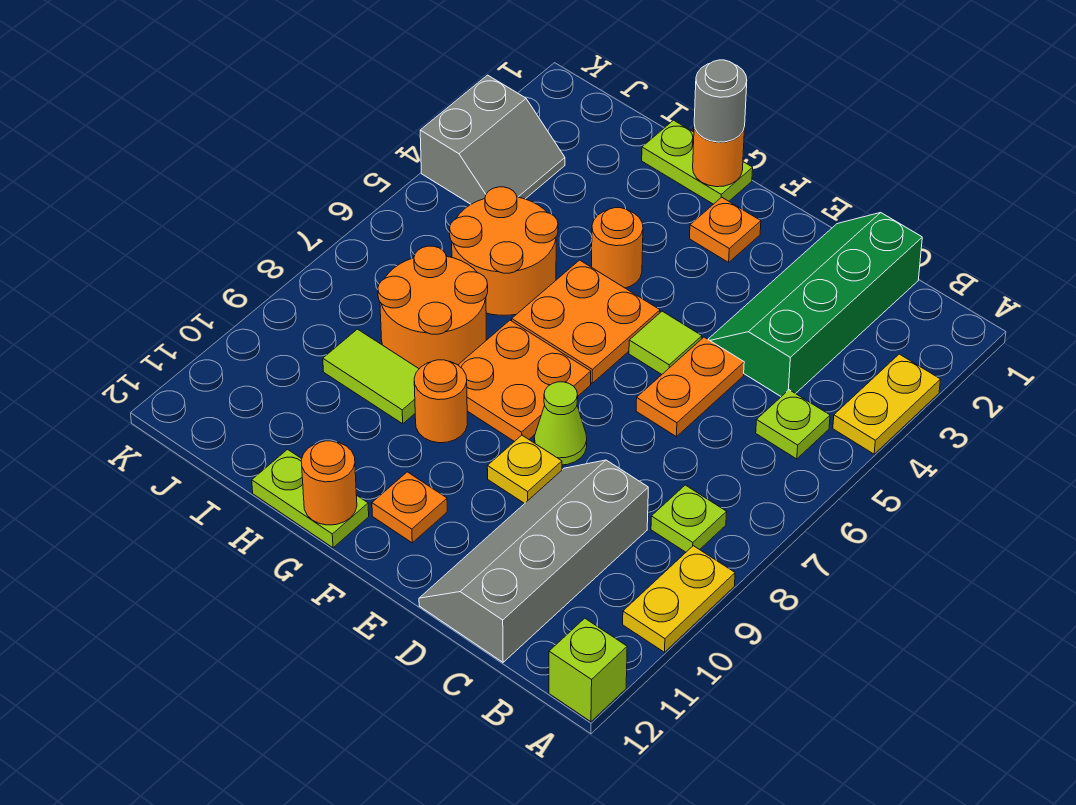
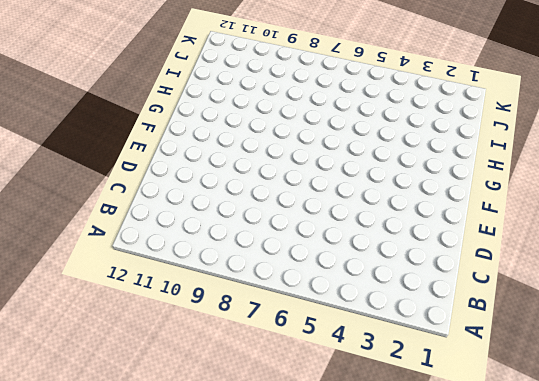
none -> yellow plate A3:A4 level 1
none -> yellow plate A9:A10 level 1
none -> lime brick A12 level 1

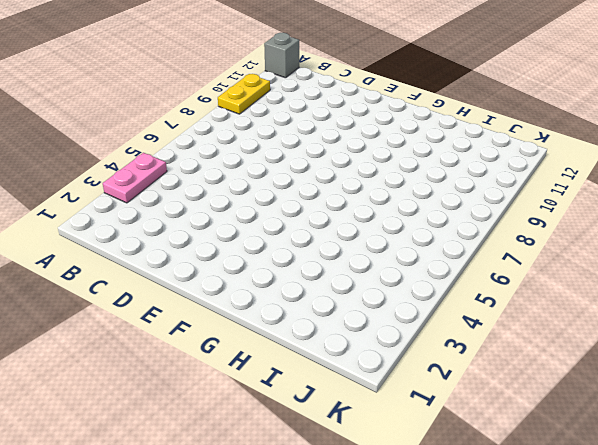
pink plate A3:A4 level 1 -> yellow plate A3:A4 level 1
grey brick A12 level 1 -> lime brick A12 level 1
none -> lime plate B5 level 1
none -> lime plate B8 level 1
none -> green slope C1:D4 level 1 top C

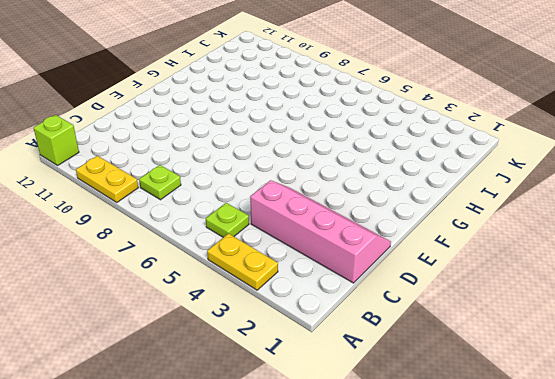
pink slope C1:D4 level 1 top C -> green slope C1:D4 level 1 top C
none -> grey slope C9:D12 level 1 top C
none -> orange plate D5:D6 level 1
none -> lime tile E5 level 1

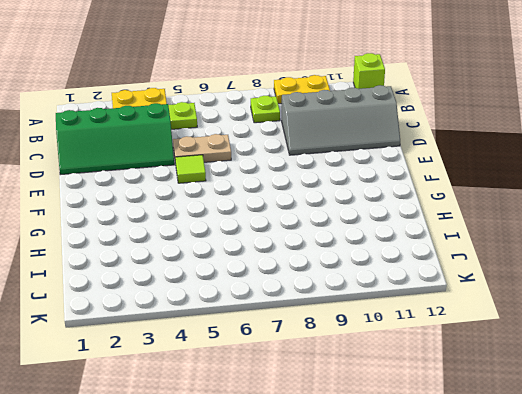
tan plate D5:D6 level 1 -> orange plate D5:D6 level 1
none -> lime cone E8 level 1
none -> yellow plate E9 level 1
none -> orange plate F2 level 1

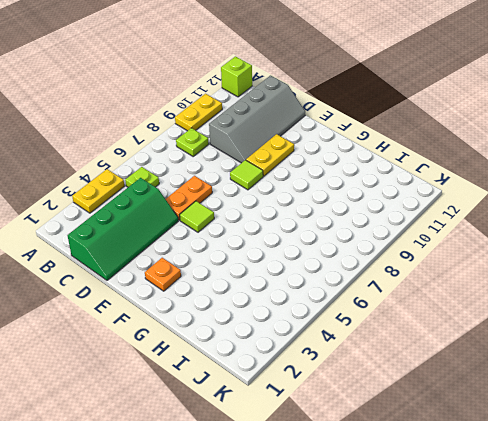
lime tile E8 level 1 -> lime cone E8 level 1
yellow plate E9:E10 level 1 -> yellow plate E9 level 1
none -> orange plate F5:G6 level 1
none -> orange plate F7:G8 level 1
none -> orange plate F11 level 1

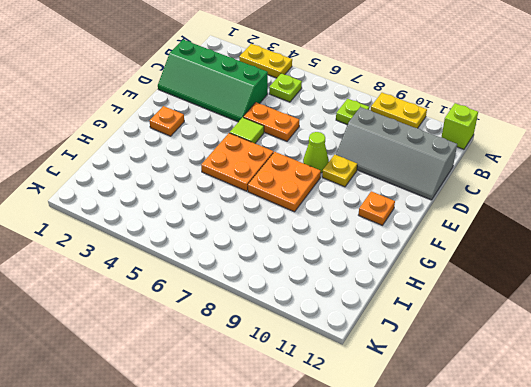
none -> lime plate G1:H1 level 1
none -> orange round brick G4 level 1
none -> orange round brick G9 level 1

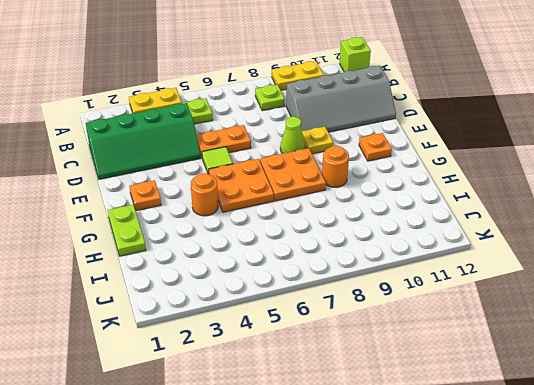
none -> lime plate G12:H12 level 1
none -> orange round brick H5:I6 level 1
none -> orange round brick H7:I8 level 1

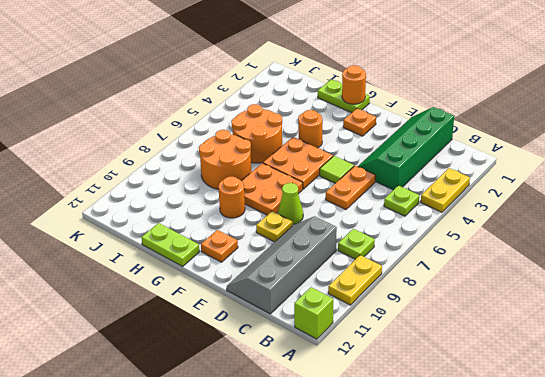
none -> lime tile H9:I9 level 1
none -> grey slope J3:K4 level 1 top K
none -> orange round brick G12 level 2

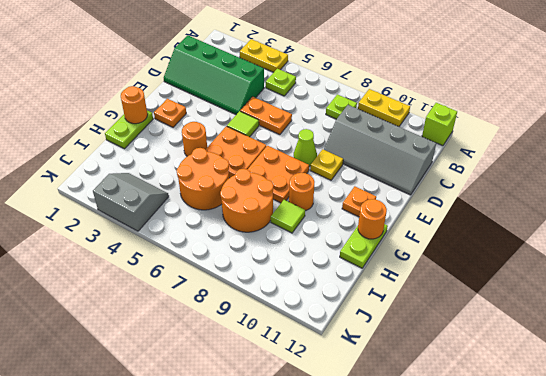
lime tile H9 level 1 -> lime tile H9:I9 level 1
none -> grey round brick G1 level 3

